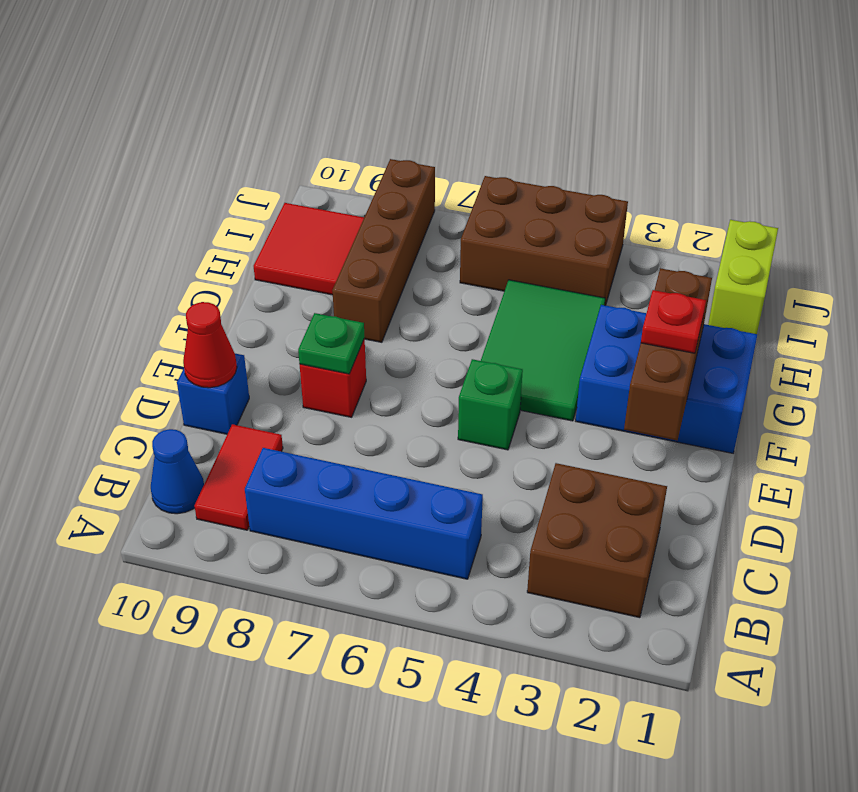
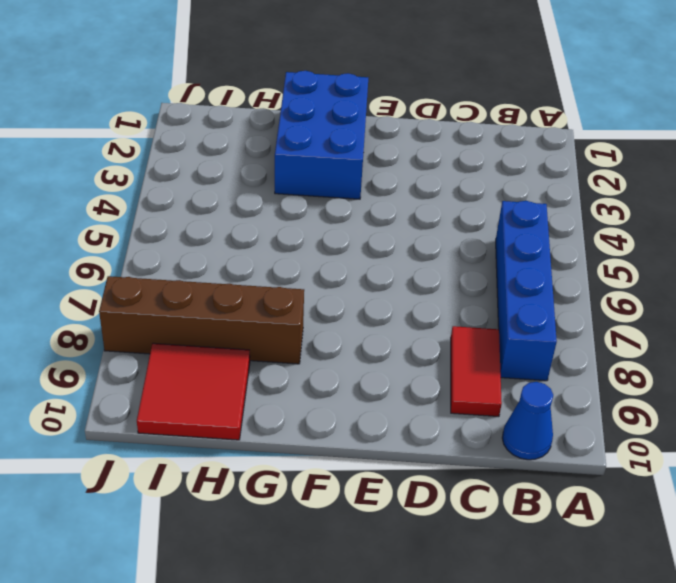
red tile C8:C9 level 1 -> red tile B9:C9 level 1
none -> brown brick B2:C3 level 1
none -> blue brick D10 level 1
none -> green brick E5 level 1

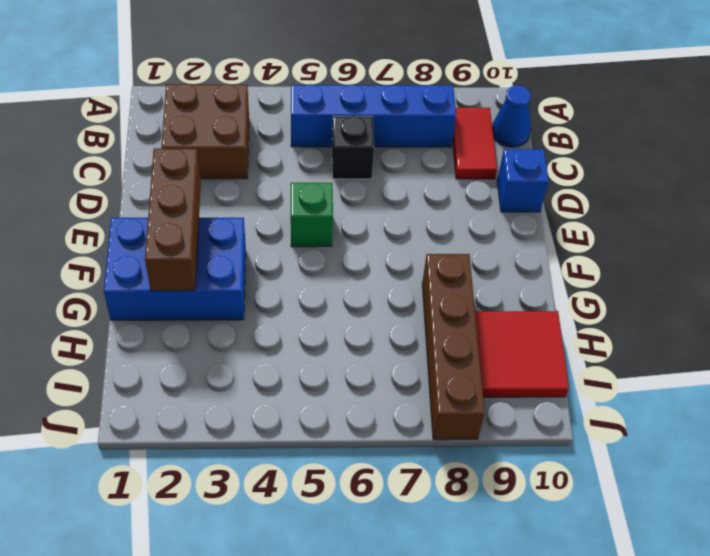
black brick C6 level 1 -> none
none -> red brick E8 level 1
none -> green tile F4:H5 level 1
none -> lime brick I1:J1 level 1

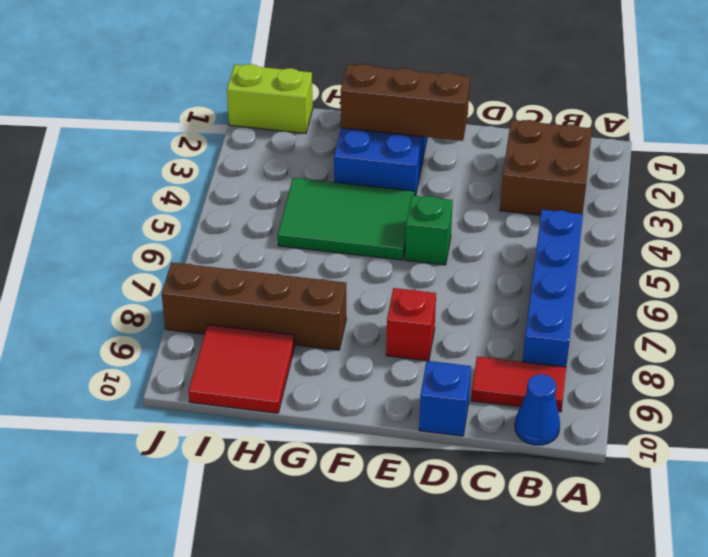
none -> brown brick I4:J6 level 1
none -> red cone D10 level 2
none -> green plate E8 level 2

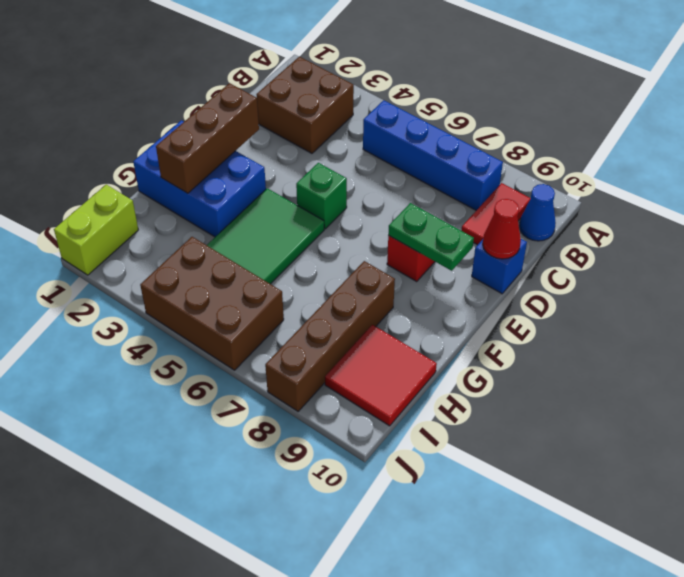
green plate E8:E9 level 2 -> green plate E8 level 2
none -> red plate F2 level 3

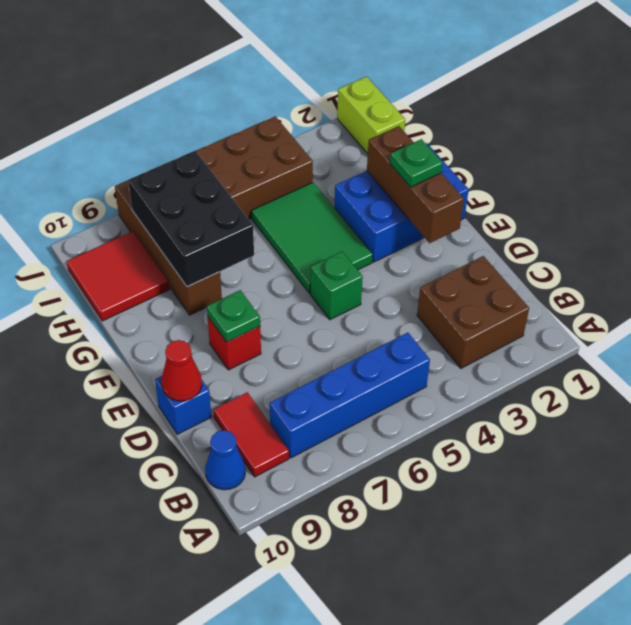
green plate F2 level 3 -> red plate F2 level 3
black brick G7:I8 level 2 -> none

